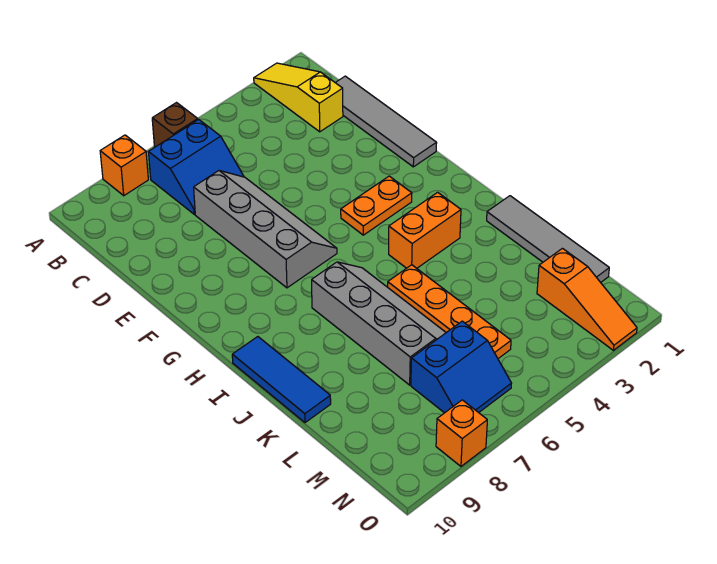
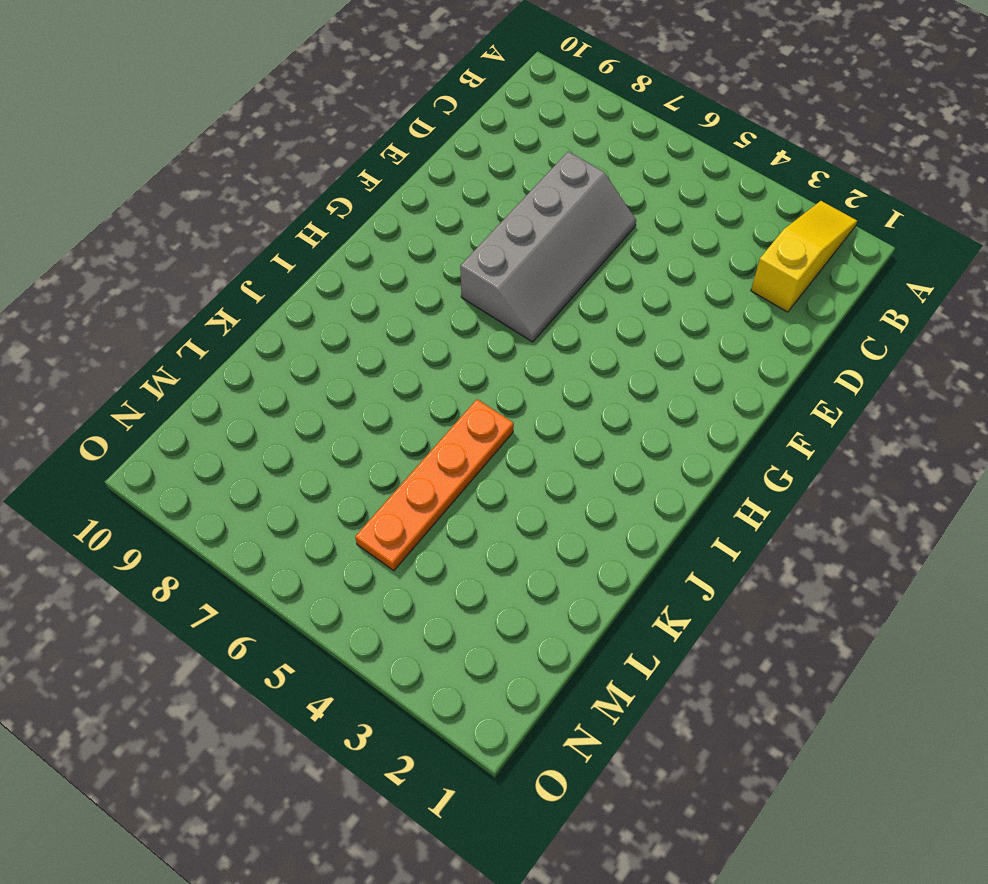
none -> brown brick A6 level 1
none -> orange brick A8 level 1
none -> blue slope B6:C7 level 1 top B

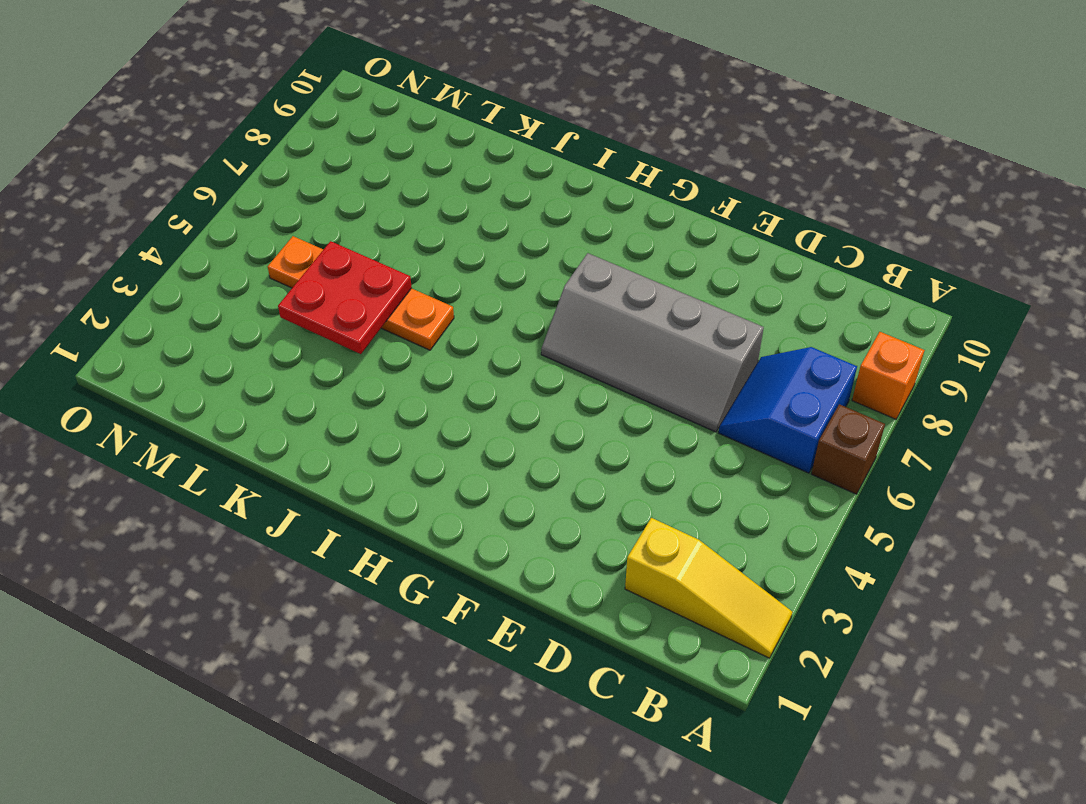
red plate K4:L5 level 2 -> none
none -> grey tile C1:F1 level 1
none -> orange plate G3:G4 level 1
none -> orange brick I3:I4 level 1

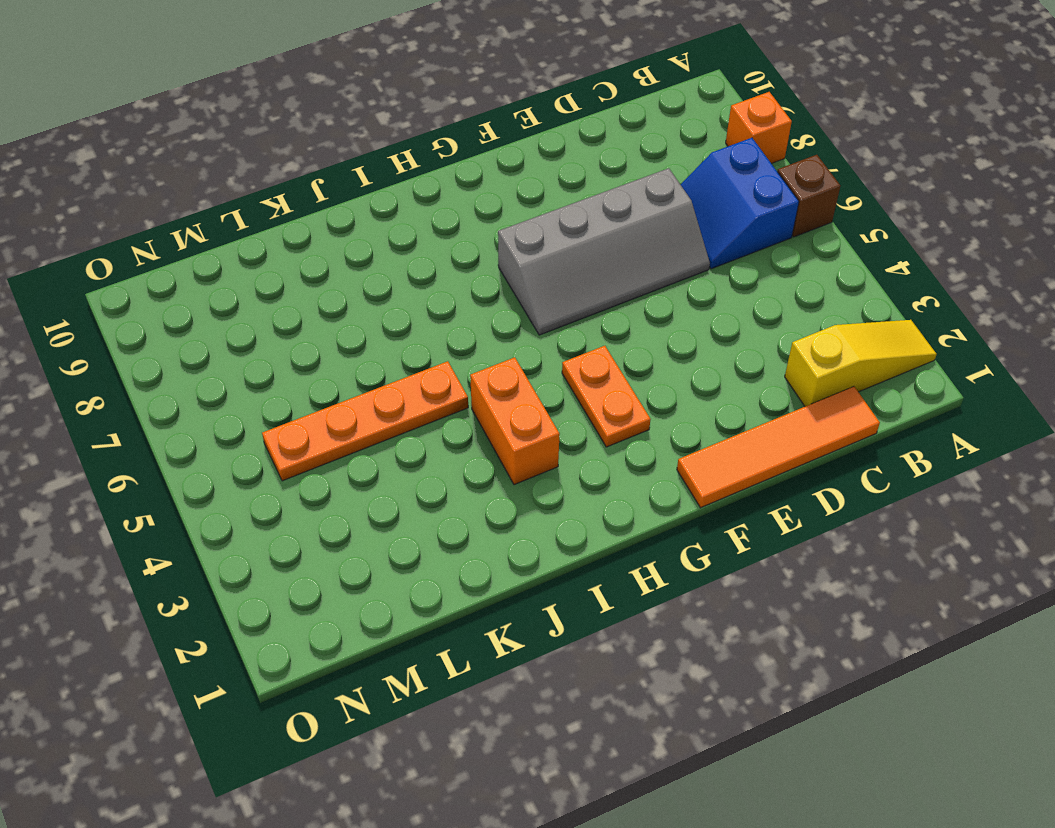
orange tile C1:F1 level 1 -> grey tile C1:F1 level 1
none -> grey slope I6:L7 level 1 top 7
none -> blue tile I10:K10 level 1
none -> grey tile J1:M1 level 1

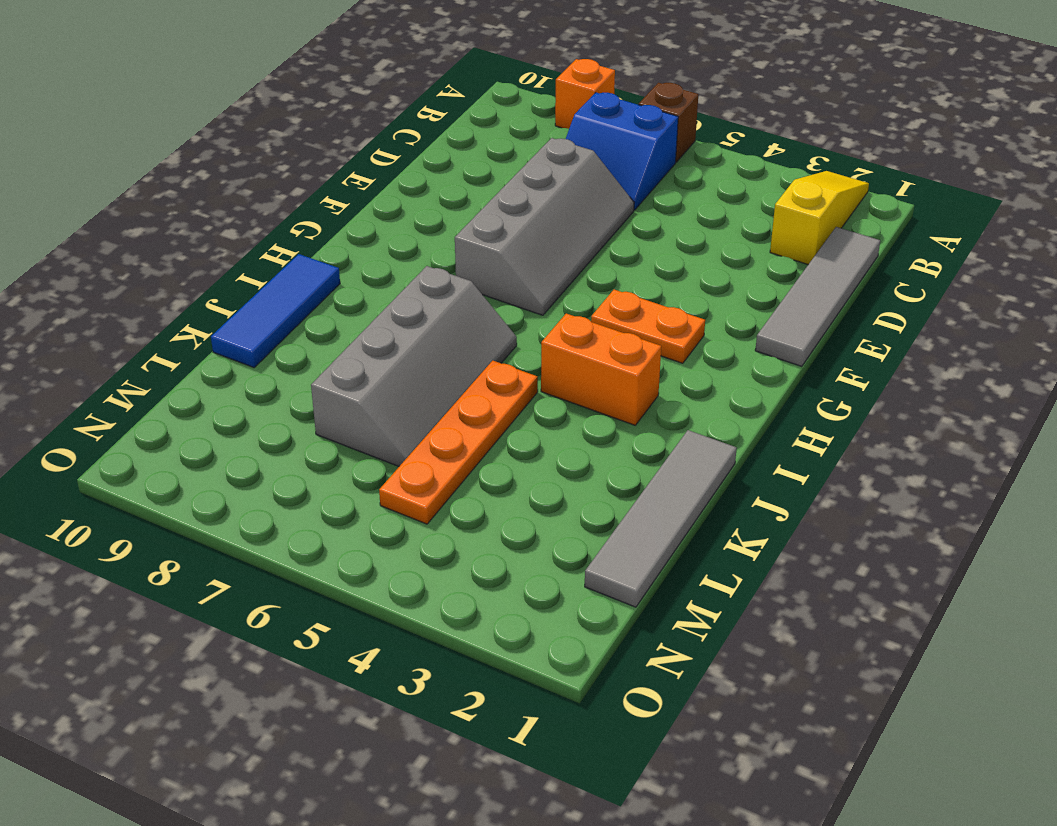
none -> orange slope M2:O2 level 1 top M
none -> blue slope M6:N7 level 1 top M
none -> orange brick O8 level 1

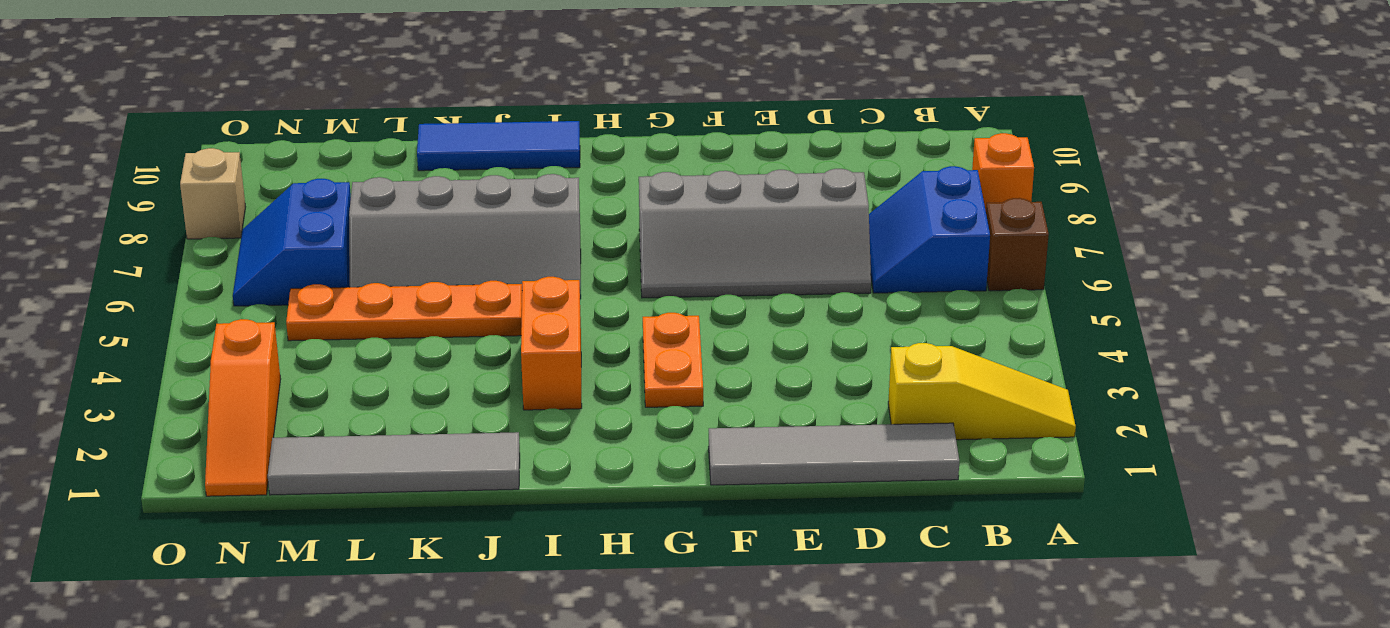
orange slope N1:N3 level 1 top 3 -> orange slope M2:O2 level 1 top M
tan brick O8 level 1 -> orange brick O8 level 1

